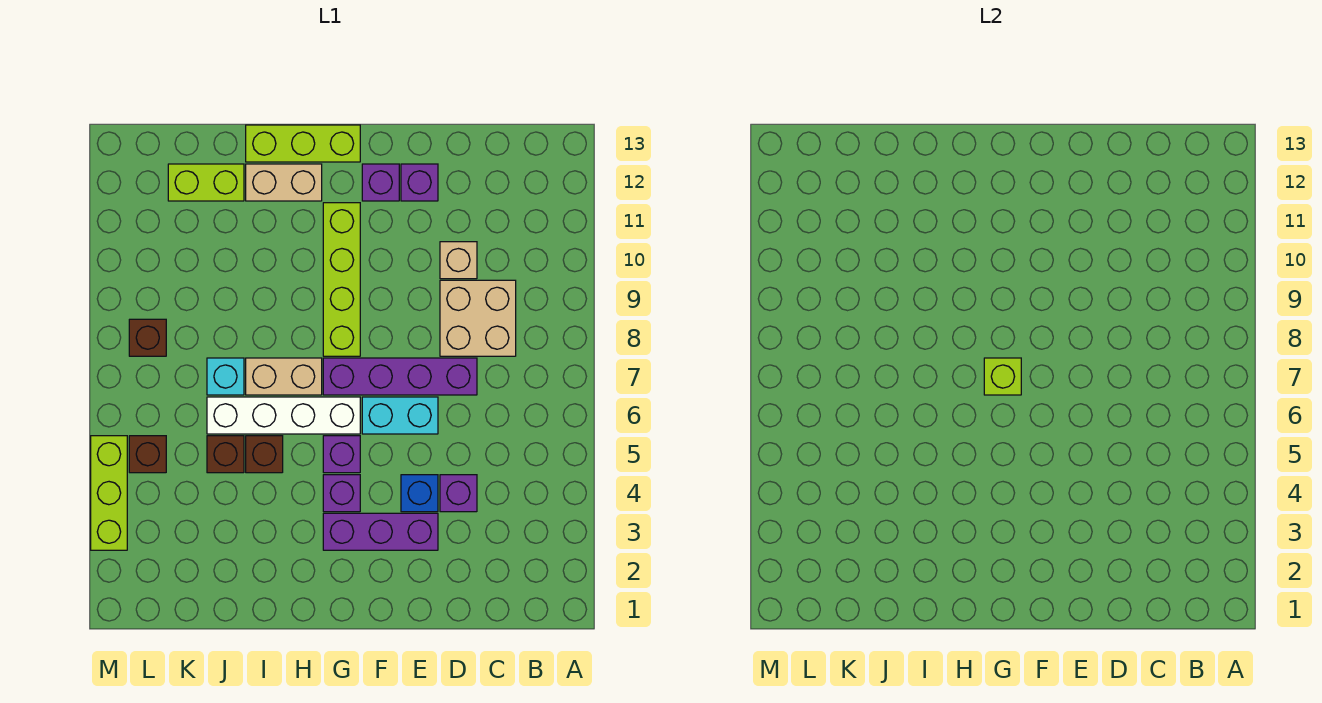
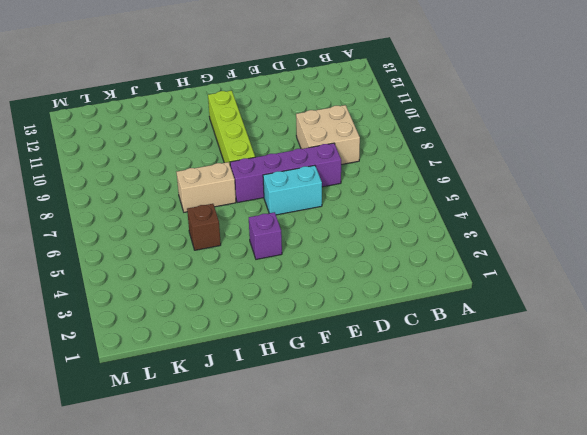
none -> purple brick D4 level 1
none -> tan brick D10 level 1
none -> purple brick E3:G3 level 1

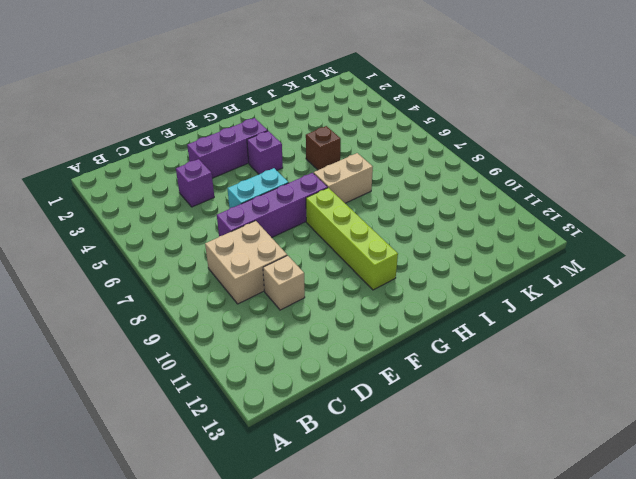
none -> blue brick E4 level 1
none -> purple brick E12 level 1
none -> purple brick F12 level 1

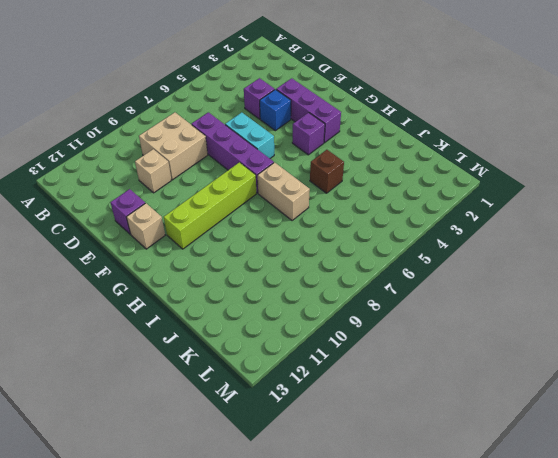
tan brick F12 level 1 -> purple brick F12 level 1
none -> purple brick G5 level 1
none -> white brick G6:J6 level 1
none -> lime brick G13:I13 level 1

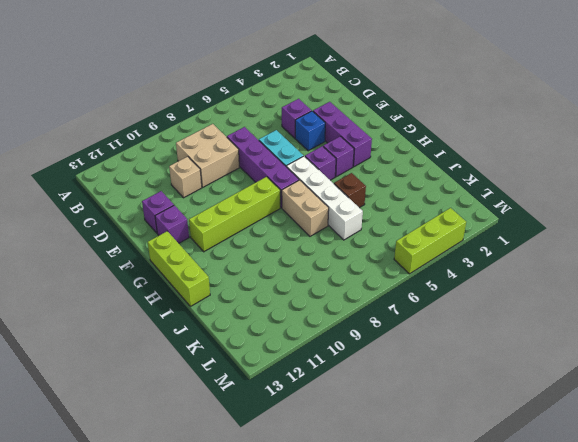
none -> tan brick H12:I12 level 1
none -> brown brick J5 level 1
none -> cyan brick J7 level 1

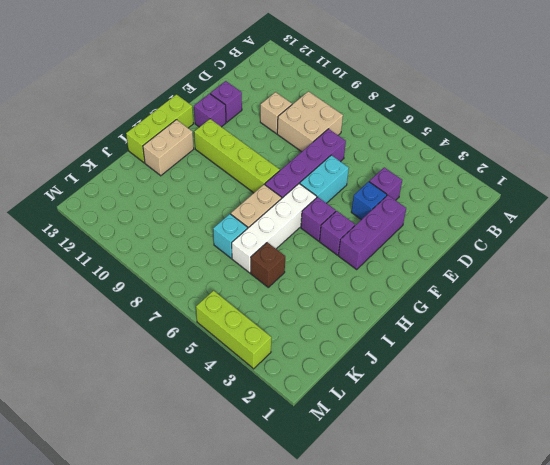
none -> brown brick I5 level 1
none -> lime brick J12:K12 level 1
none -> brown brick L5 level 1

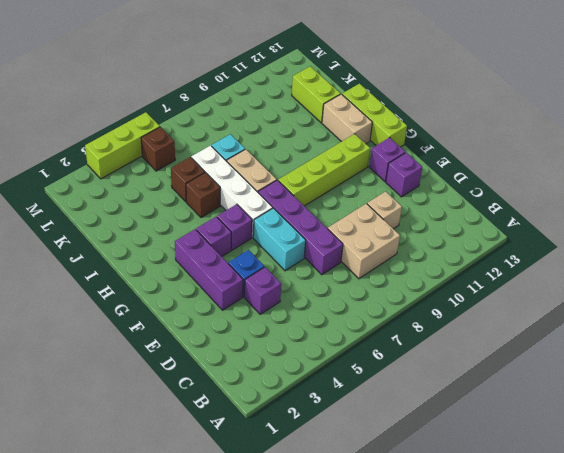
none -> brown brick L8 level 1
none -> lime brick G7 level 2

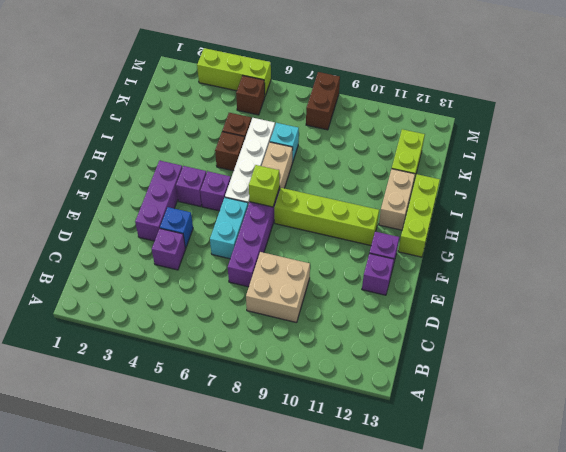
brown brick L8:M8 level 1 -> brown brick L8 level 1
none -> tan brick D10 level 1

